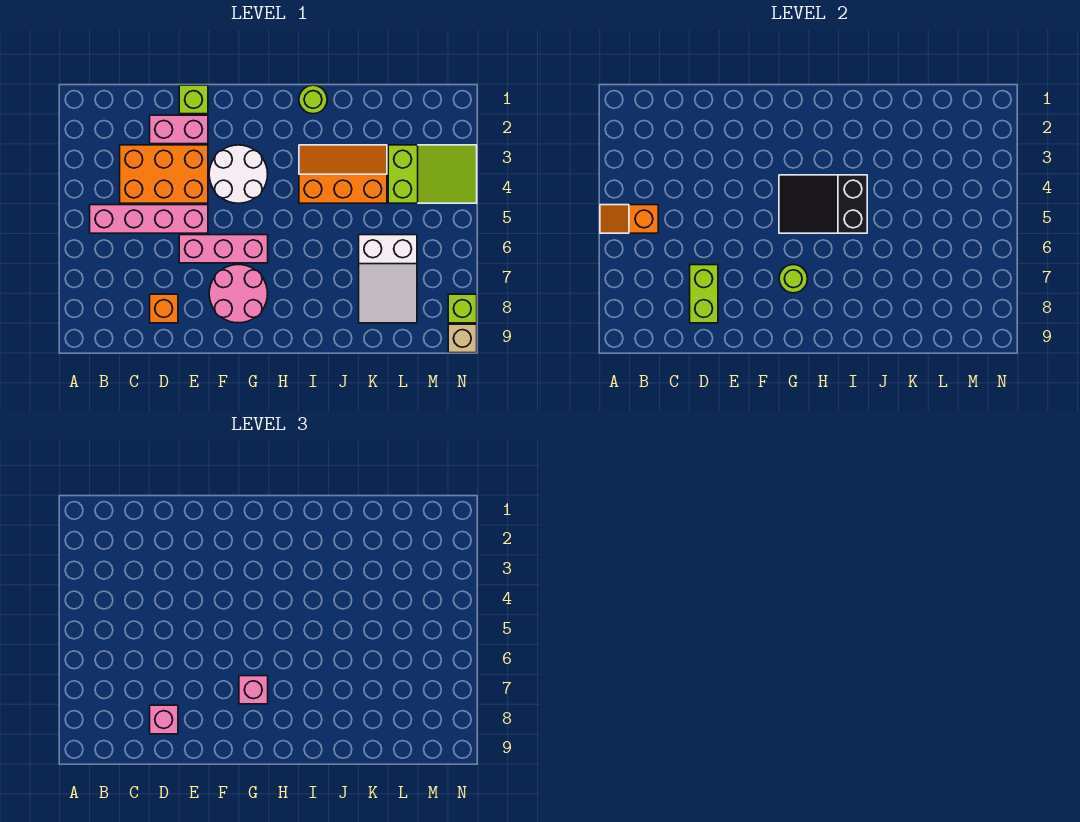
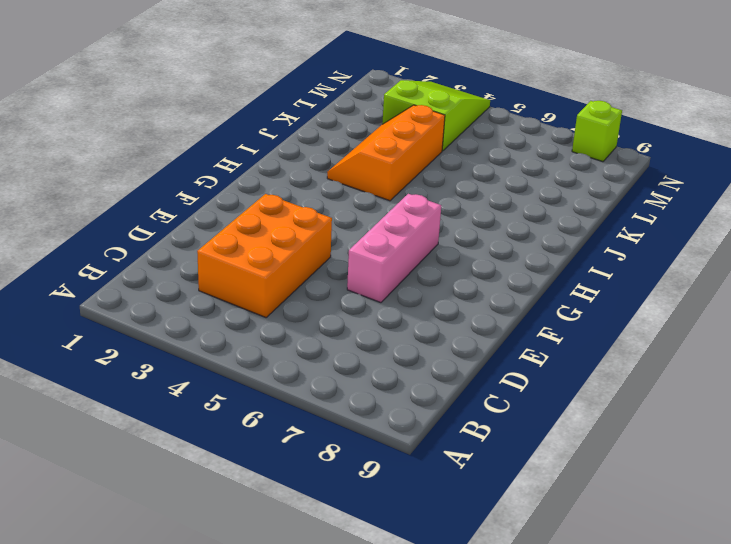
none -> pink brick B5:E5 level 1
none -> pink brick D2:E2 level 1
none -> orange brick D8 level 1

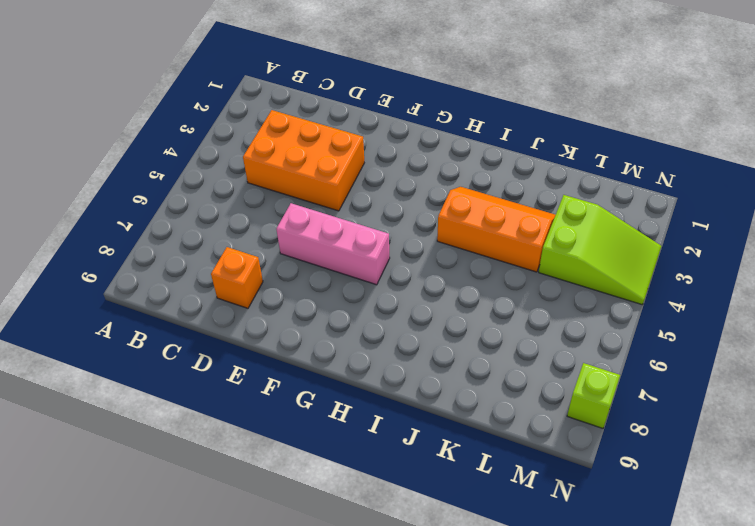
none -> pink brick B5:E5 level 1
none -> pink brick D2:E2 level 1
none -> lime brick E1 level 1

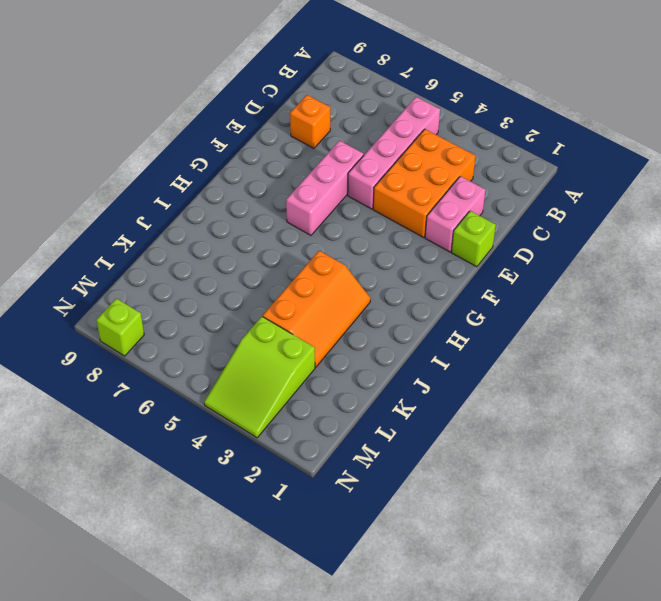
none -> white round brick F3:G4 level 1
none -> pink round brick F7:G8 level 1
none -> lime round brick I1 level 1

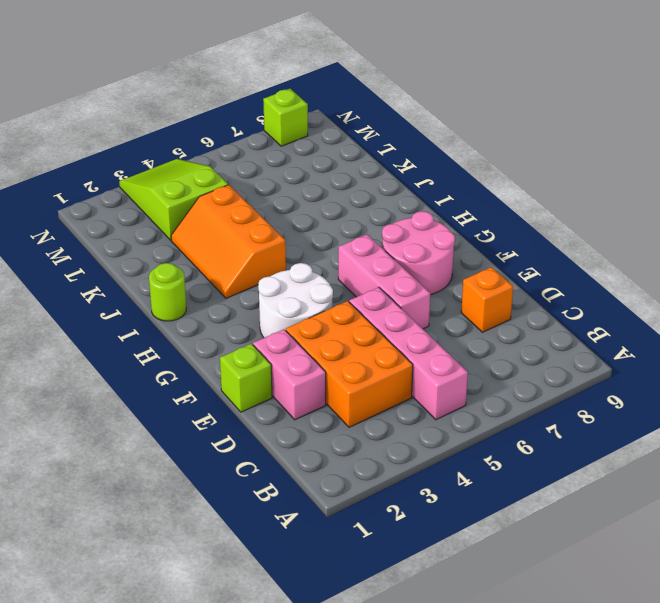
none -> white slope K6:L8 level 1 top 6
none -> tan brick N9 level 1
none -> orange slope A5:B5 level 2 top B

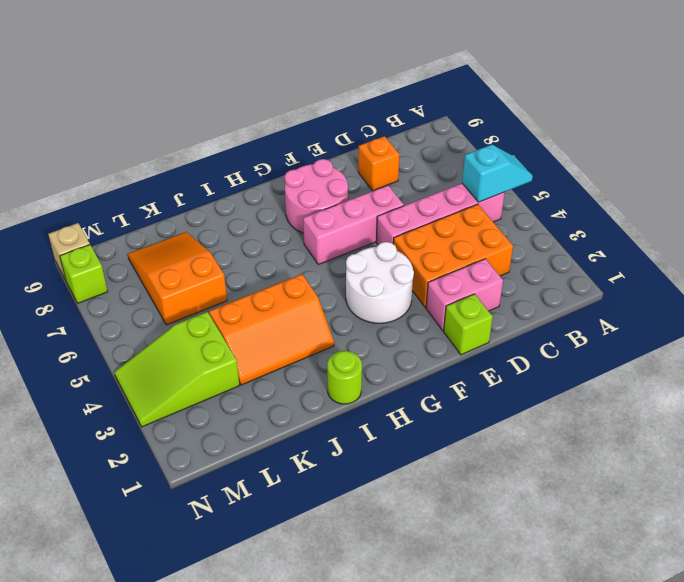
cyan slope A5:B5 level 2 top B -> orange slope A5:B5 level 2 top B
orange slope K6:L8 level 1 top 6 -> white slope K6:L8 level 1 top 6
none -> lime brick D7:D8 level 2
none -> black slope G4:I5 level 2 top I
none -> lime round brick G7 level 2

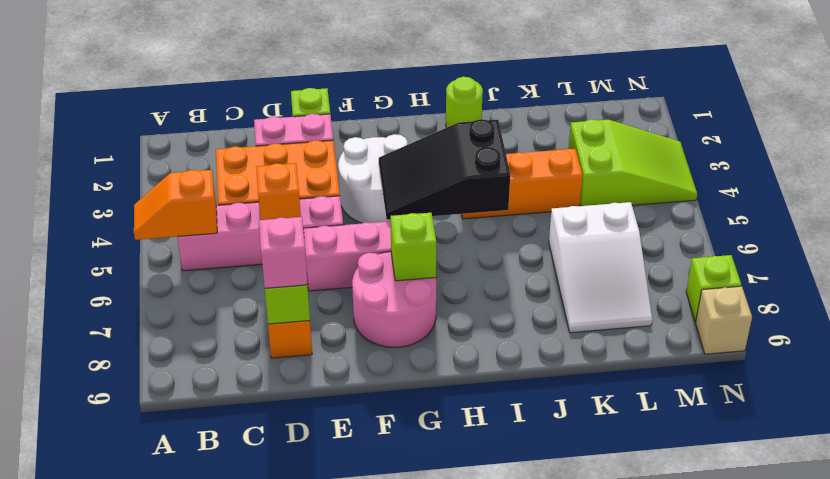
orange brick D5 level 2 -> none
lime brick G7 level 2 -> lime round brick G7 level 2
none -> pink brick G7 level 3

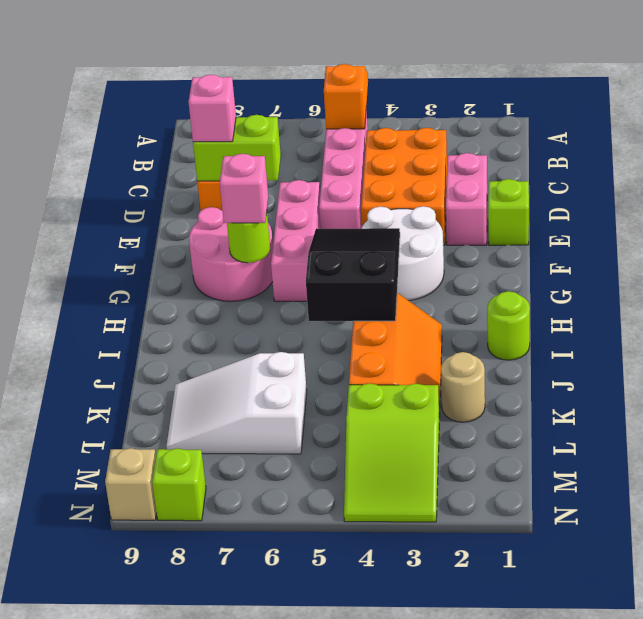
tan round brick K2 level 1 -> none

